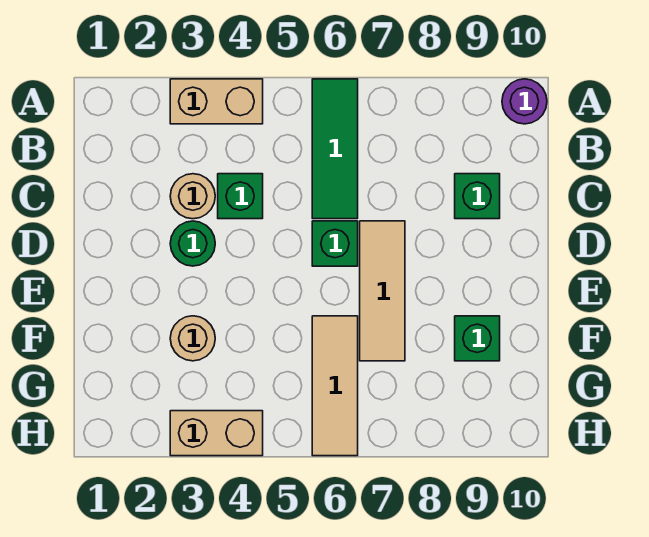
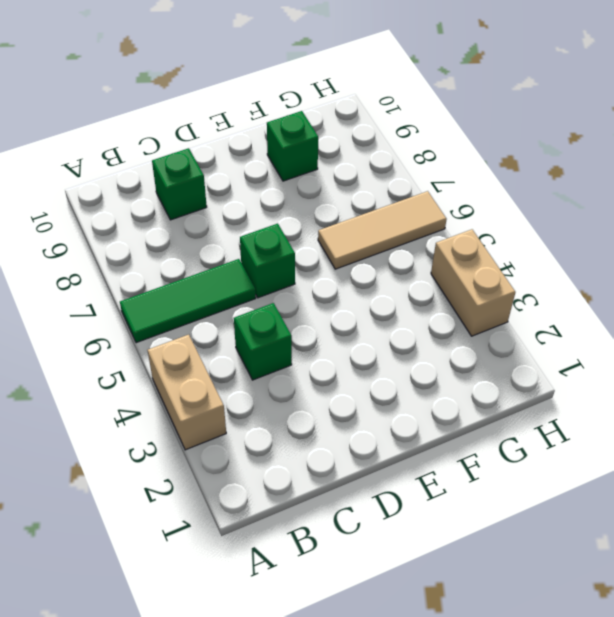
none -> purple round brick A10 level 1
none -> tan round brick C3 level 1
none -> green round brick D3 level 1

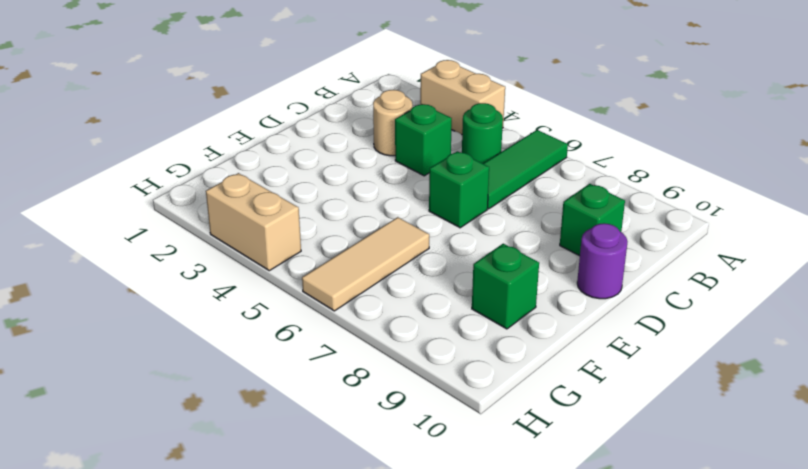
green round brick B5 level 1 -> green round brick D3 level 1
purple round brick D10 level 1 -> purple round brick A10 level 1
none -> tan tile D7:F7 level 1
none -> tan round brick F3 level 1

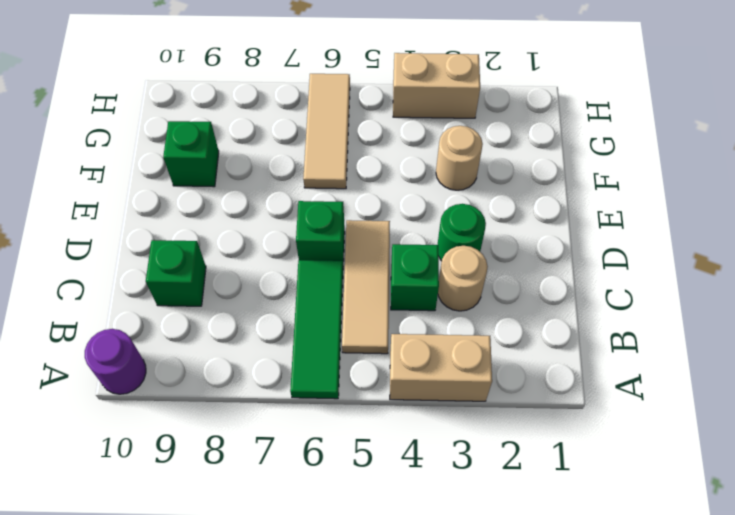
tan tile B5:D5 level 1 -> tan tile D7:F7 level 1

